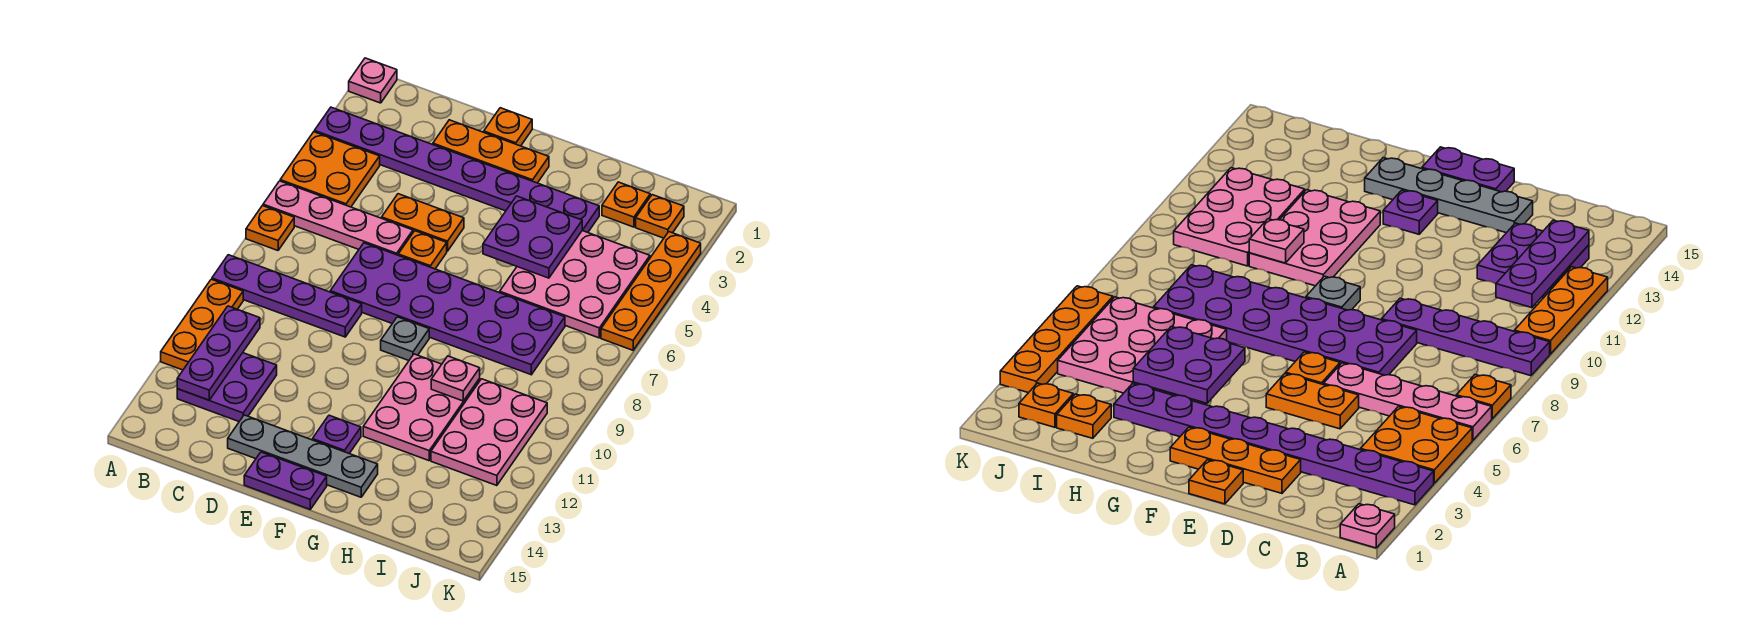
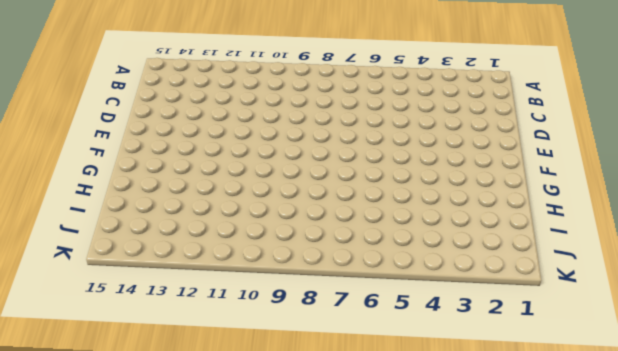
none -> pink plate A1 level 1
none -> purple plate A3:H3 level 1
none -> orange plate A4:B5 level 1

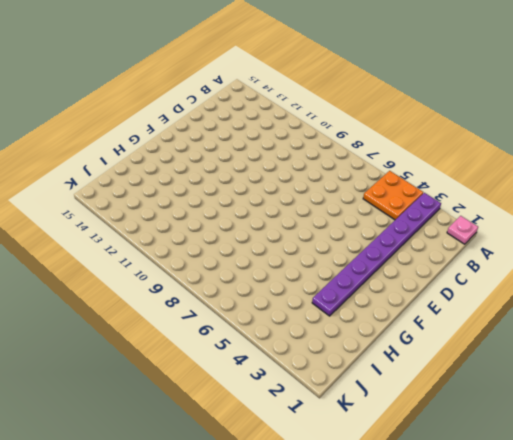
none -> pink plate A6:D6 level 1
none -> orange plate A7 level 1
none -> purple plate A9:D9 level 1

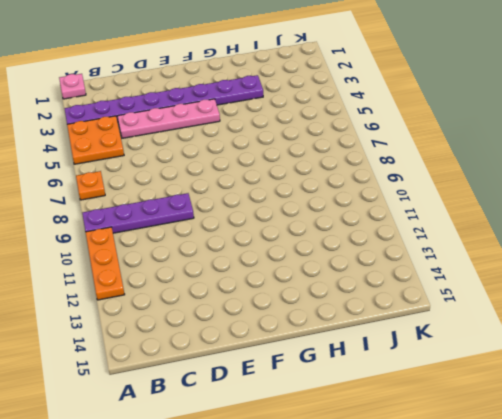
pink plate C4:F4 level 1 -> pink plate A6:D6 level 1
none -> purple plate B12:C13 level 1
none -> orange plate D2:F2 level 1
none -> orange plate D5:E5 level 1

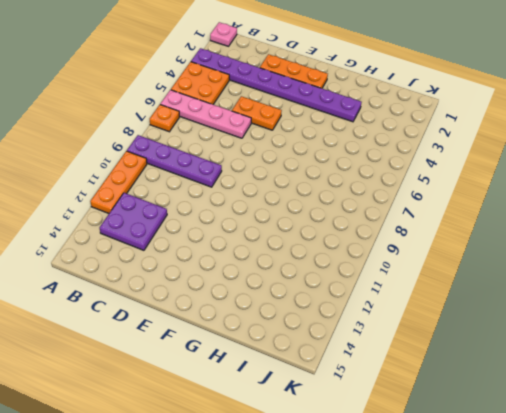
none -> purple plate D7:I8 level 1
none -> grey plate D14:G14 level 1
none -> orange plate E1 level 1

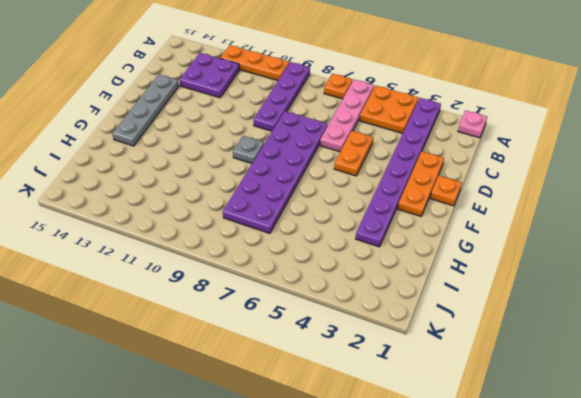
none -> orange plate E6 level 1
none -> purple plate E15:F15 level 1
none -> purple plate F13 level 1

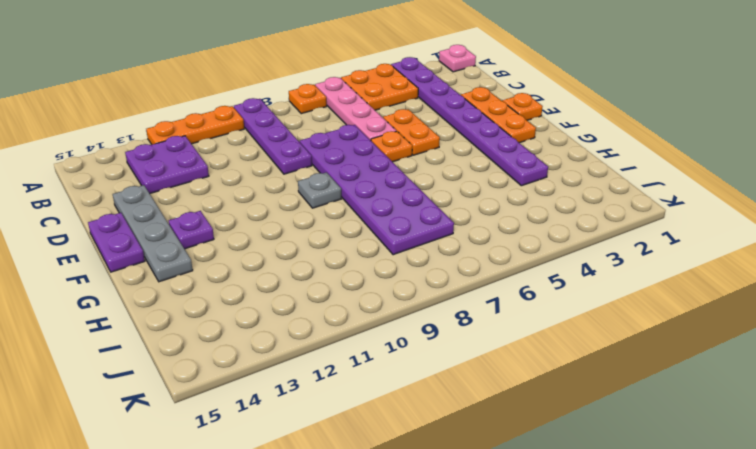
none -> pink plate G10:H12 level 1
none -> pink plate H4:J6 level 1
none -> orange plate I2 level 1

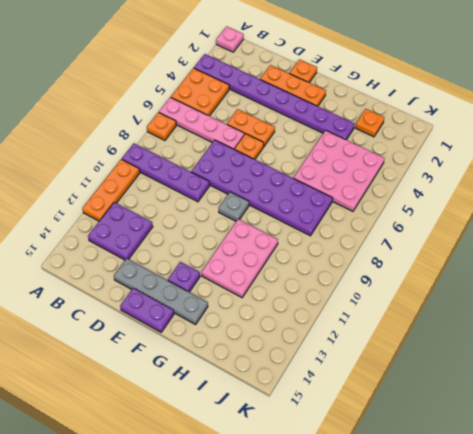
none -> pink plate I10:J12 level 1
none -> orange plate J2 level 1
none -> orange plate K3:K6 level 1

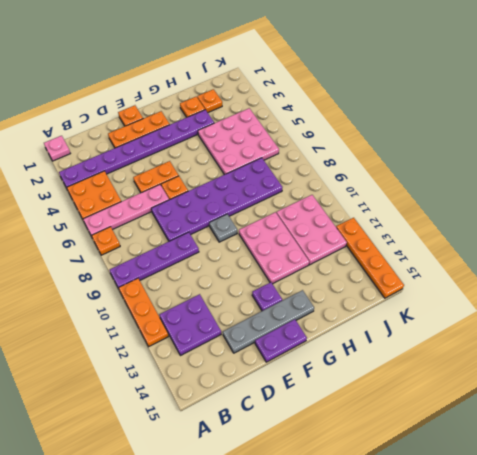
orange plate H2 level 1 -> orange plate J2 level 1
orange plate K12:K15 level 1 -> orange plate K3:K6 level 1
none -> purple plate B11:B13 level 2
none -> purple plate G4:H5 level 2
none -> pink plate H10 level 2

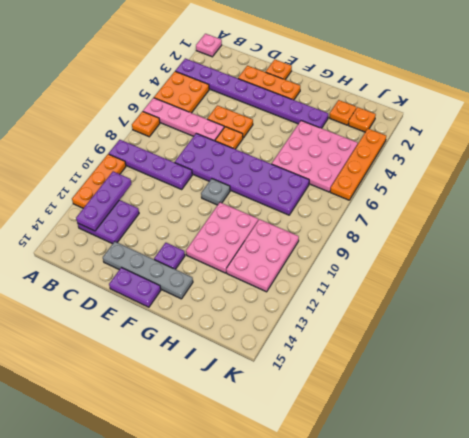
none -> purple plate G4:H5 level 2
none -> pink plate H10 level 2

